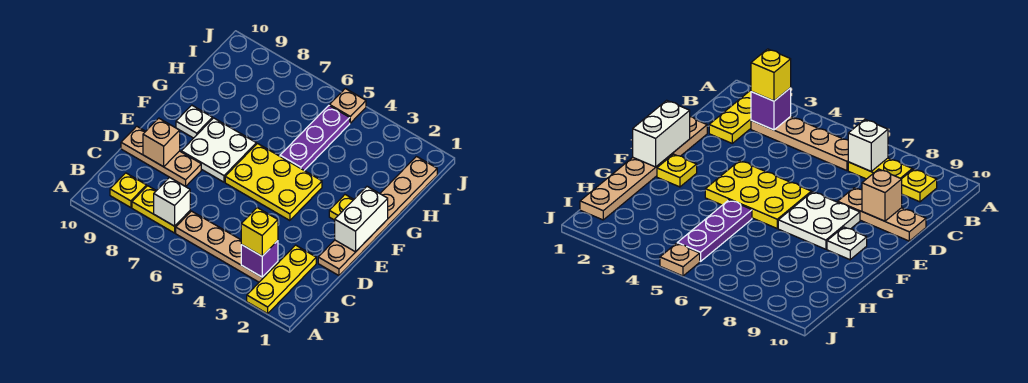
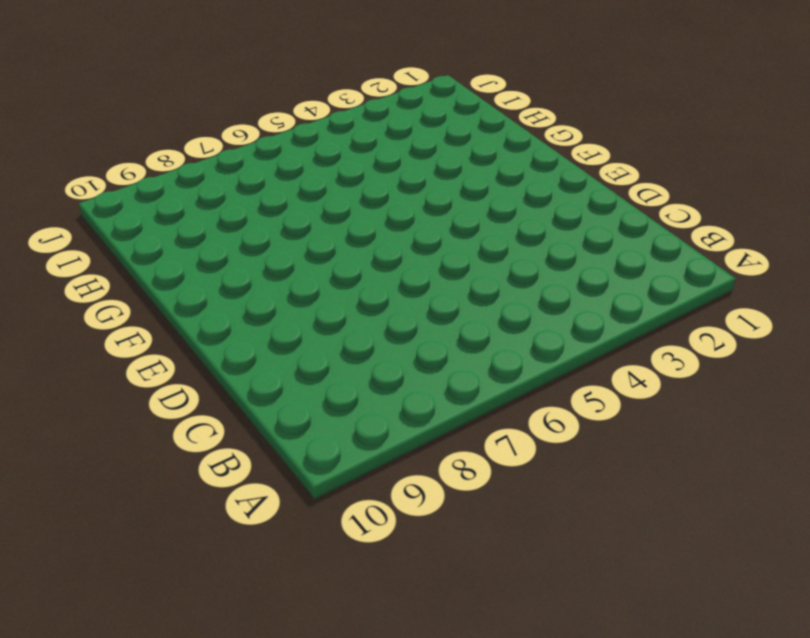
none -> yellow plate A2:C2 level 1
none -> tan plate B3:B6 level 1
none -> yellow plate B7:B8 level 1

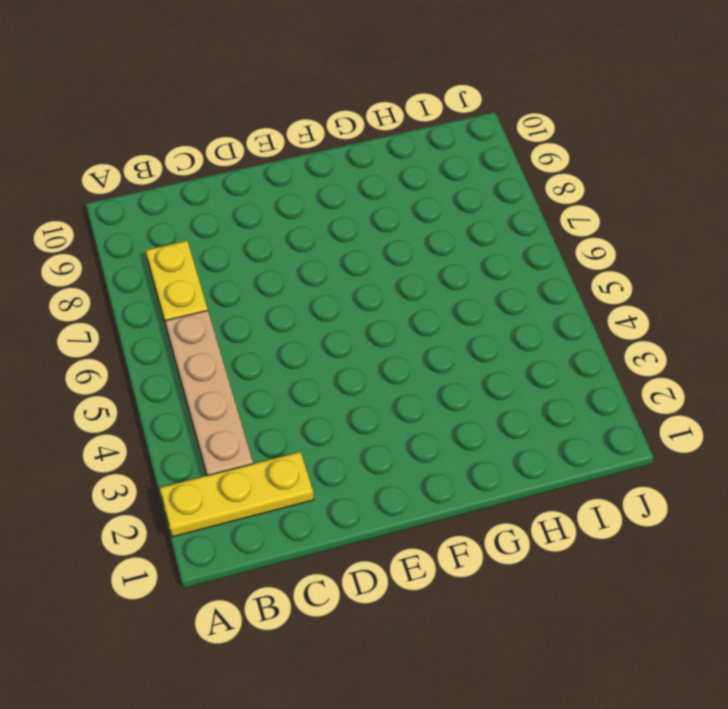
none -> yellow plate B9 level 1
none -> tan plate D1:I1 level 1
none -> tan plate D8:D10 level 1

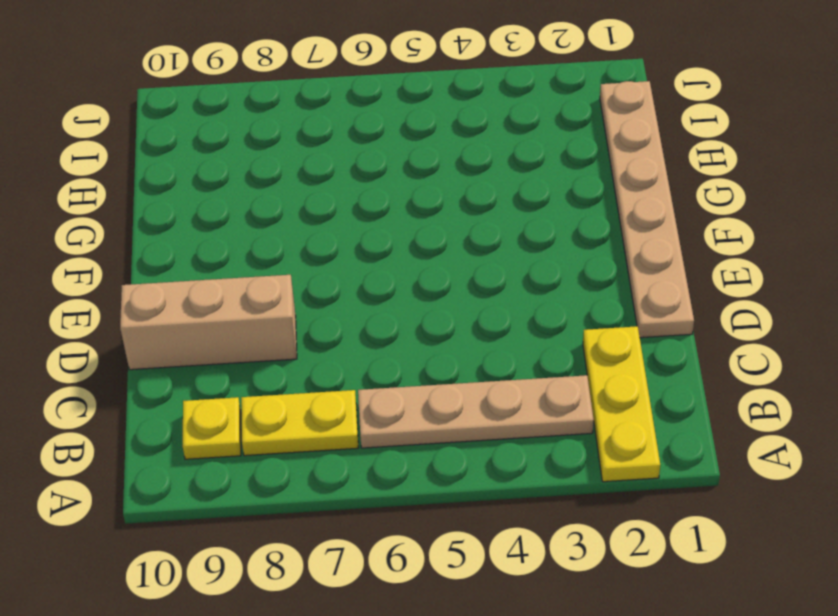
tan brick D8:D10 level 1 -> tan plate D8:D10 level 1
none -> yellow plate E4:F6 level 1
none -> white plate E7:F8 level 1
none -> yellow plate F2 level 1

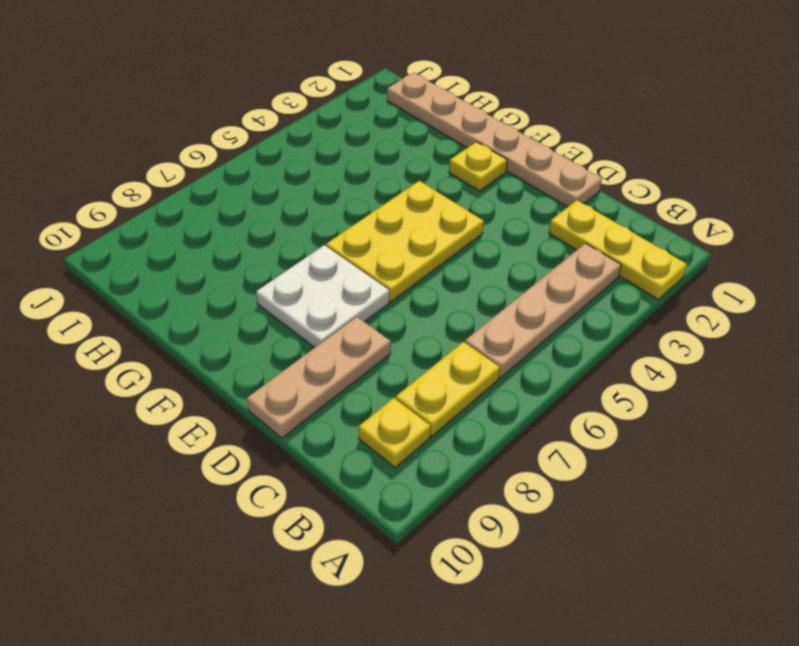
none -> white plate F9 level 1
none -> purple plate G5:I5 level 1
none -> tan plate J5 level 1

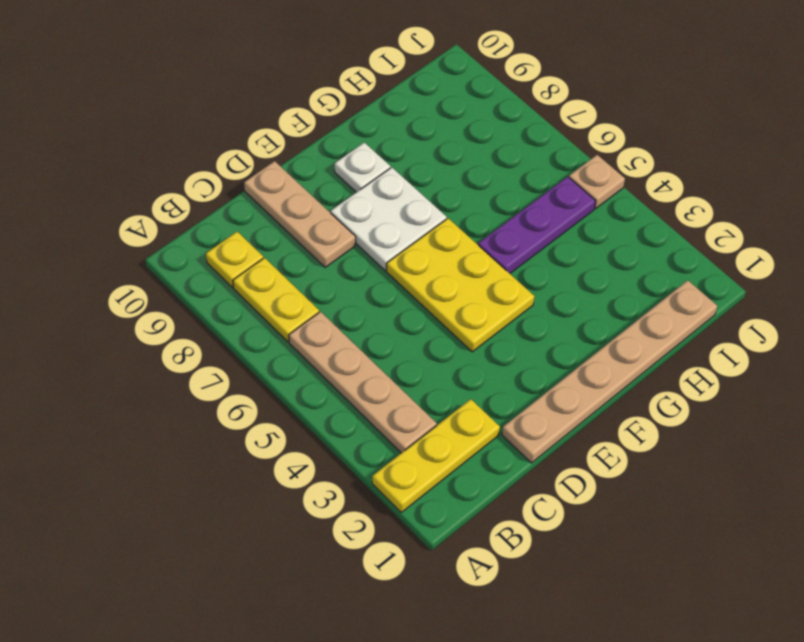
none -> yellow plate F2 level 1
none -> purple brick B3 level 2
none -> white brick B7 level 2

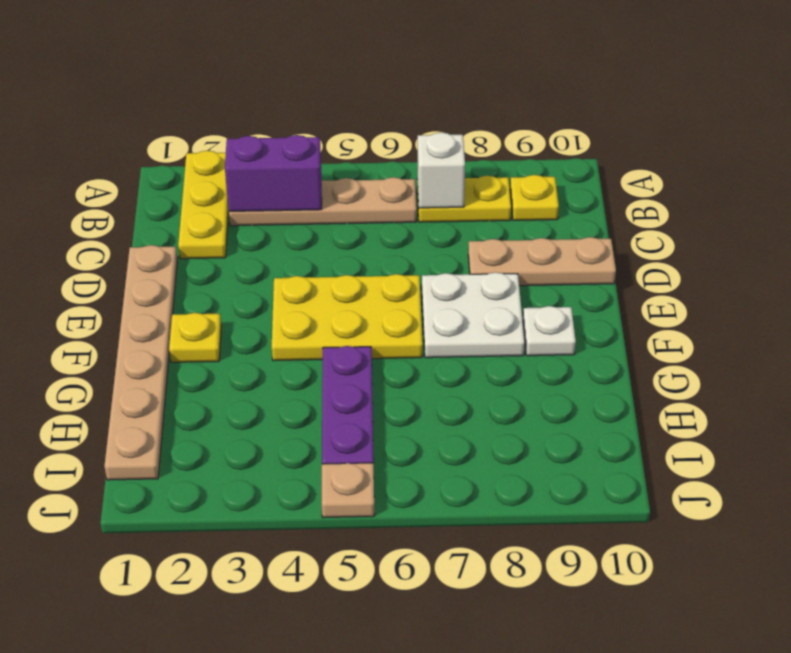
purple brick B3:B4 level 2 -> purple brick B3 level 2
none -> tan brick D9 level 2
none -> white brick E1:F1 level 2
none -> yellow brick B3 level 3

